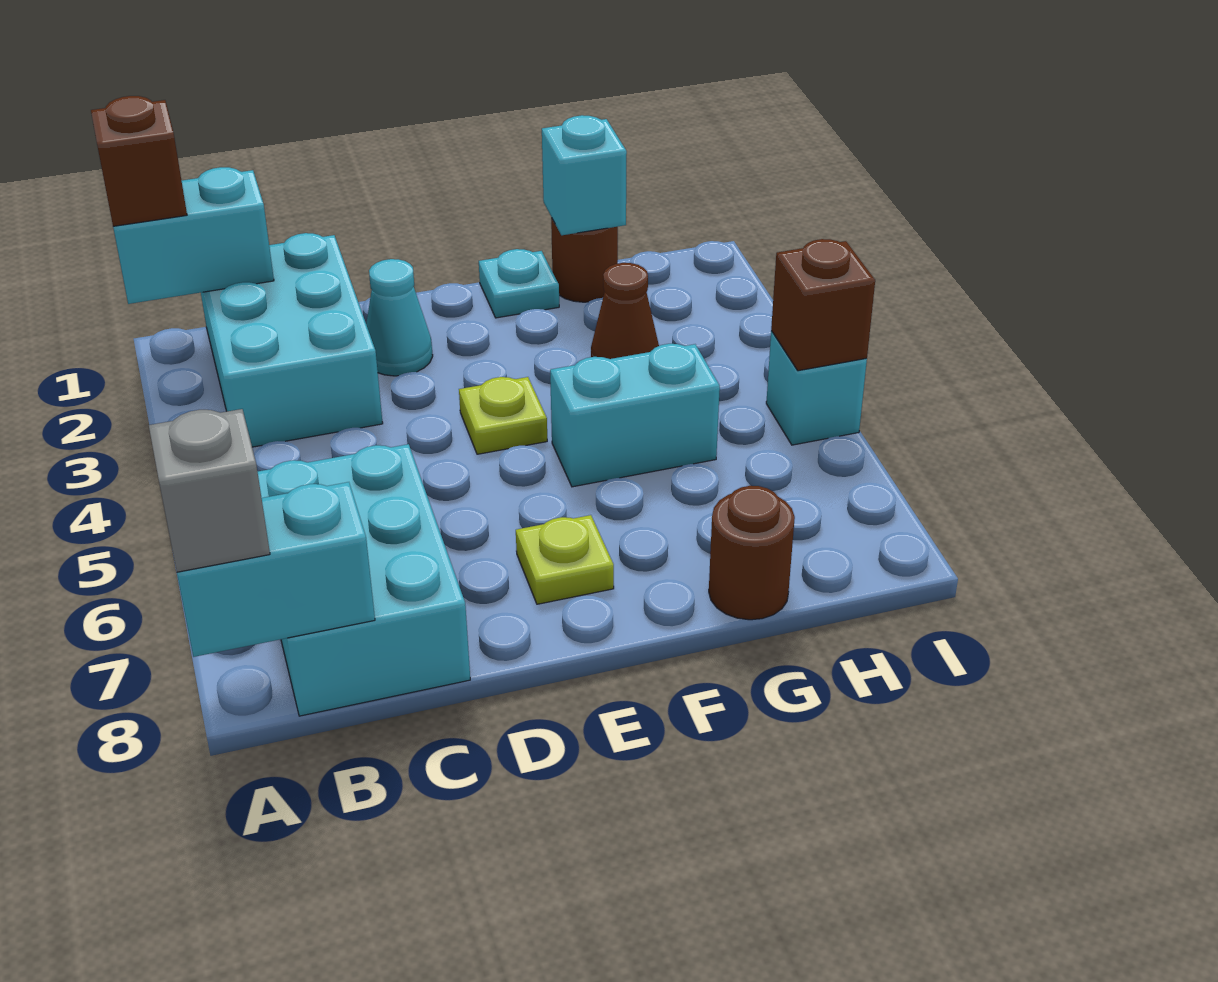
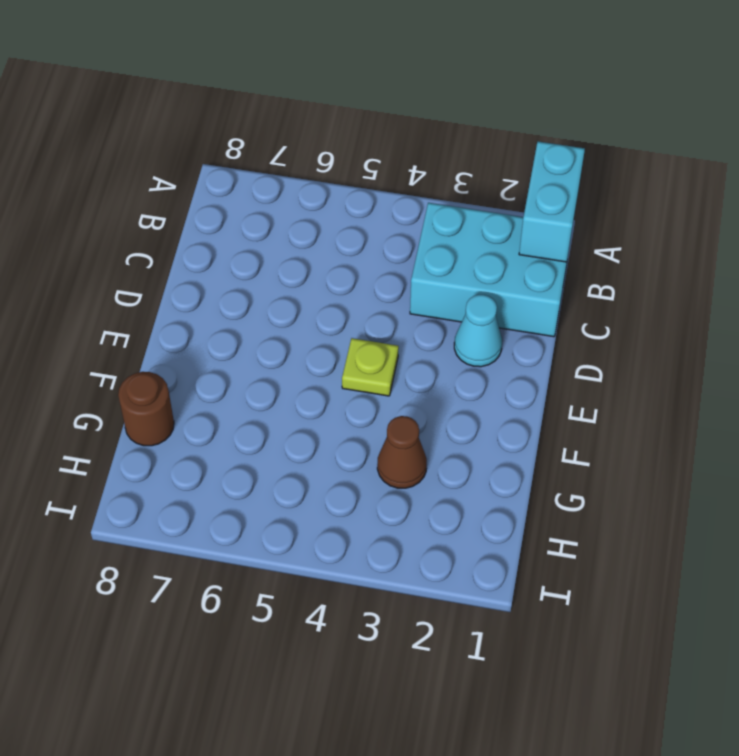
none -> cyan brick B6:C8 level 1
none -> lime plate E7 level 1
none -> cyan plate F1 level 1

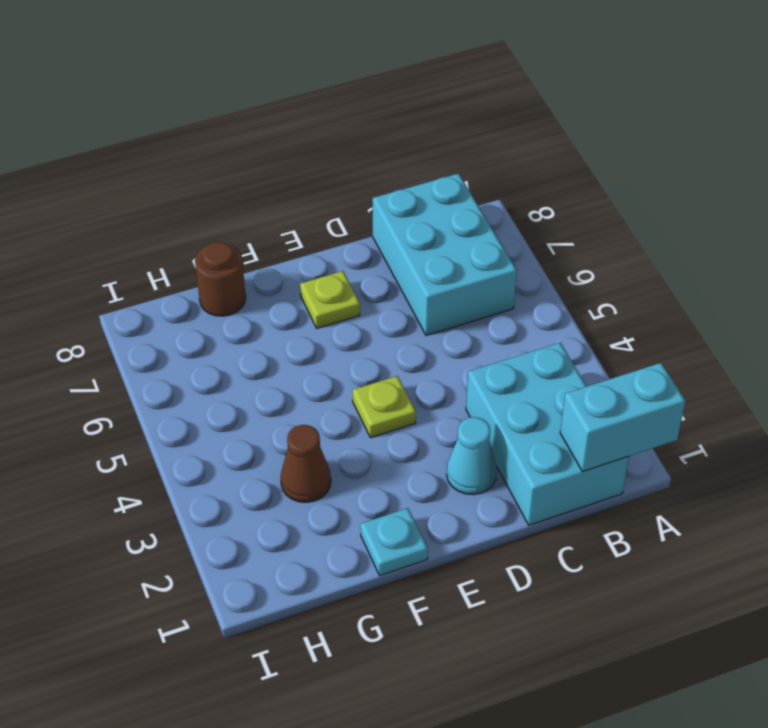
none -> cyan brick F5:G5 level 1
none -> brown round brick G1 level 1
none -> cyan brick I5 level 1

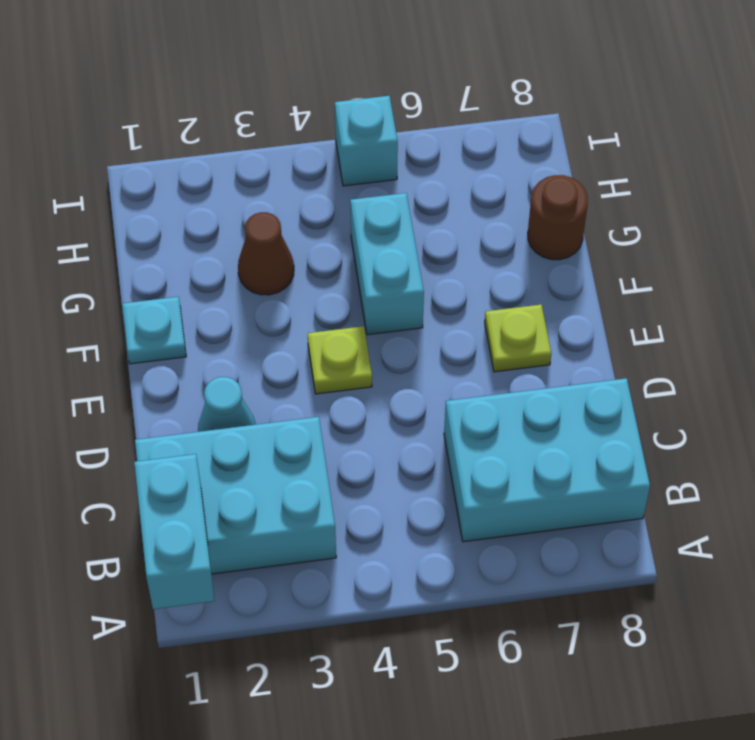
none -> brown round brick G1 level 1
none -> cyan brick A8:B8 level 2
none -> cyan brick G1 level 2

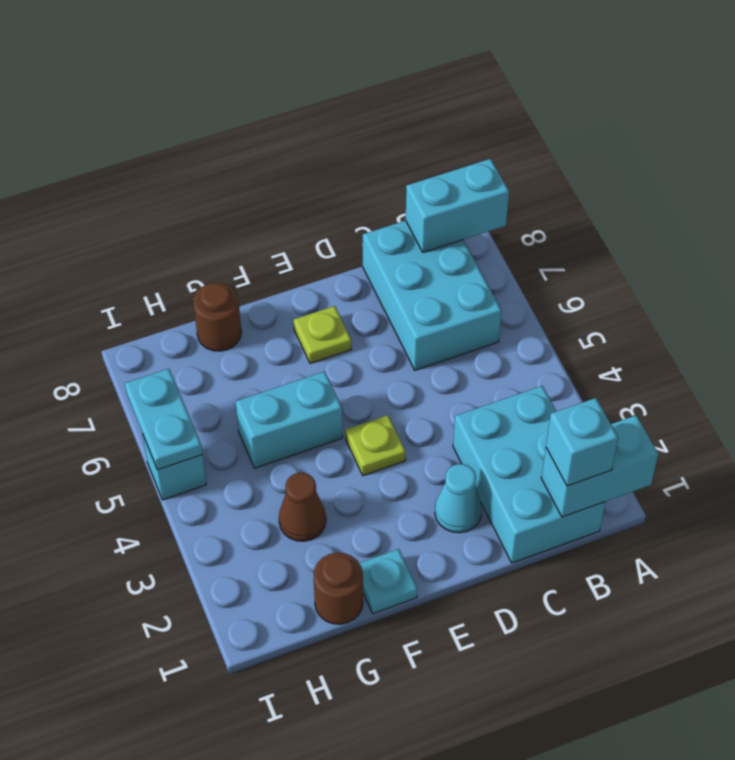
cyan brick B1 level 3 -> cyan brick G1 level 2
cyan plate I5:I6 level 2 -> brown brick I5 level 2
none -> brown brick A1 level 3
none -> grey brick A8 level 3

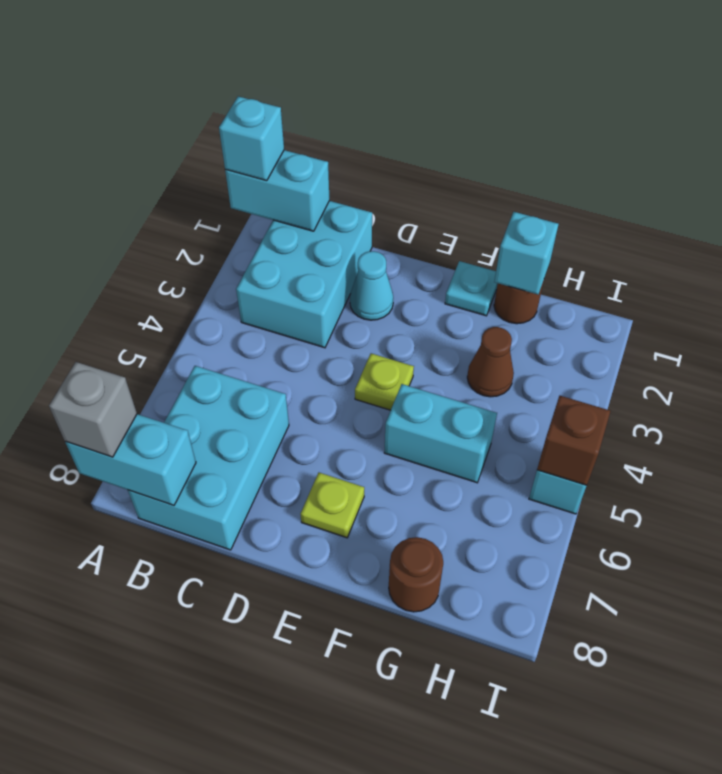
cyan brick A1 level 3 -> brown brick A1 level 3

